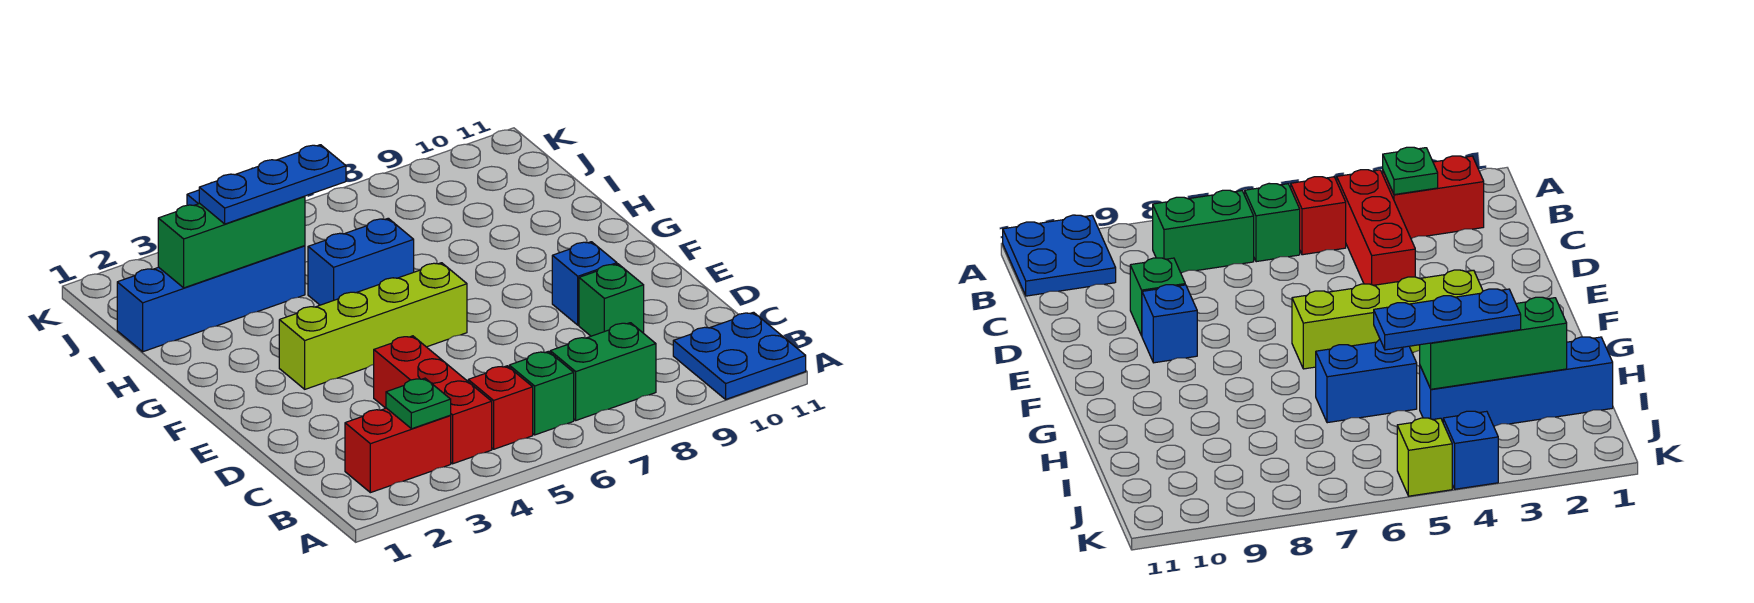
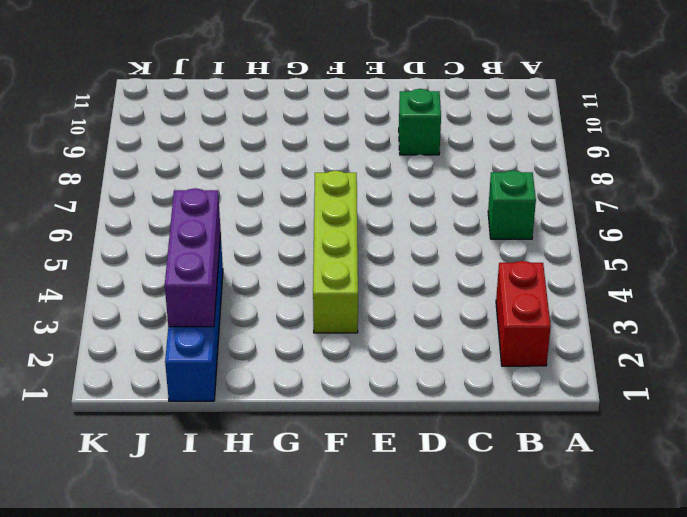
purple brick I2:I4 level 2 -> green brick I2:I4 level 2
none -> blue plate A10:B11 level 1
none -> red brick B4:D4 level 1
none -> red brick B5 level 1

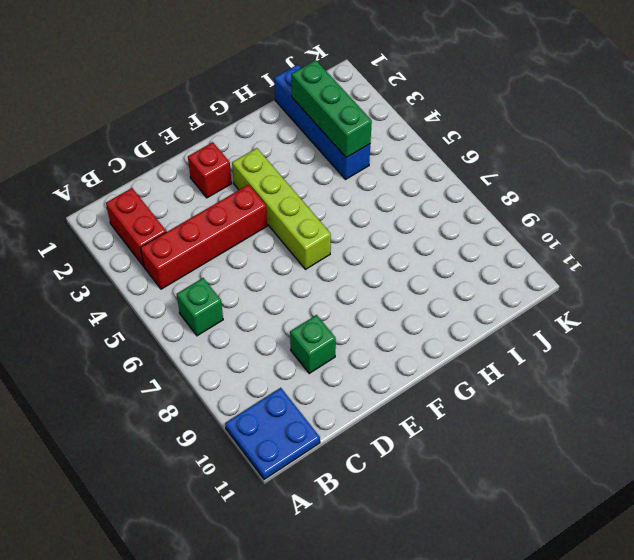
red brick B4:E4 level 1 -> red brick B4:D4 level 1
red brick E2 level 1 -> red brick B5 level 1
none -> green brick B7:B8 level 1
none -> blue brick E9 level 1
none -> blue brick H5:H6 level 1

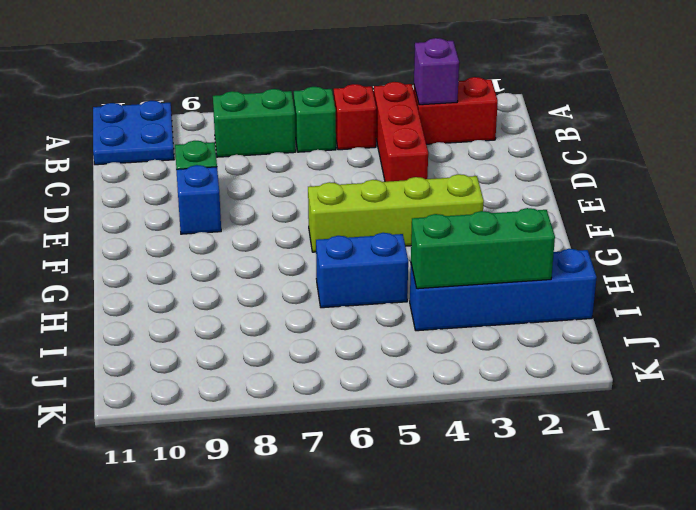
purple brick B3 level 2 -> green plate B3 level 2
none -> blue brick K4 level 1
none -> lime brick K5 level 1
none -> blue plate I3:I5 level 3

